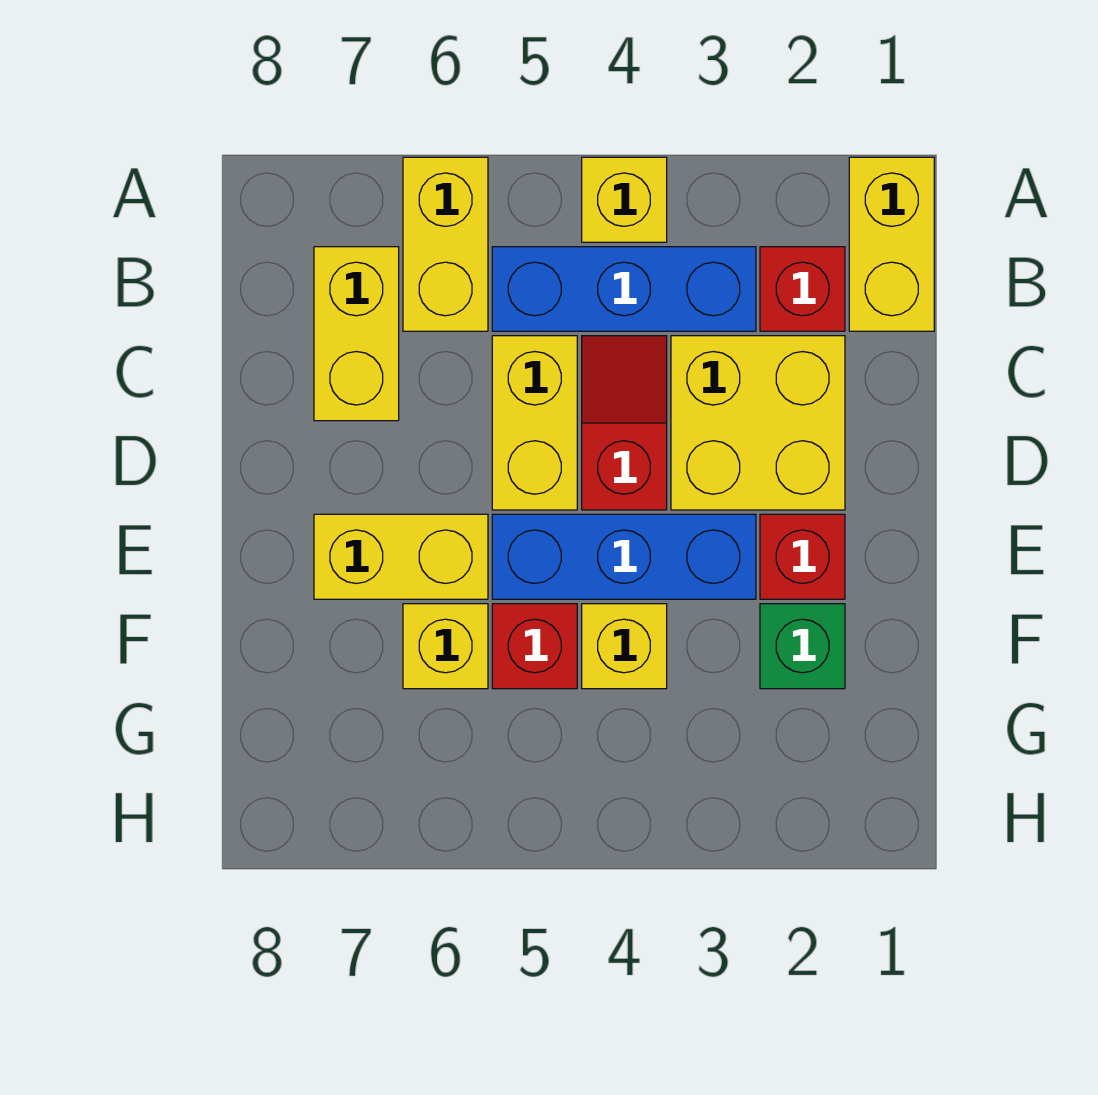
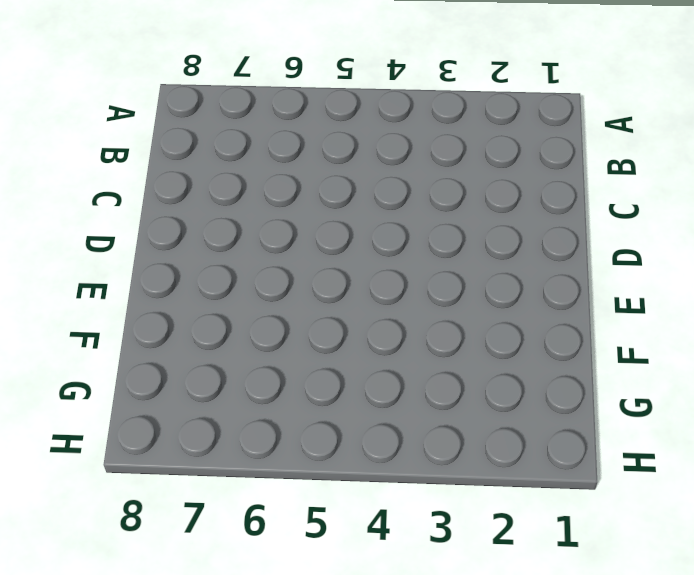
none -> yellow brick A1:B1 level 1
none -> yellow brick A4 level 1
none -> yellow brick A6:B6 level 1

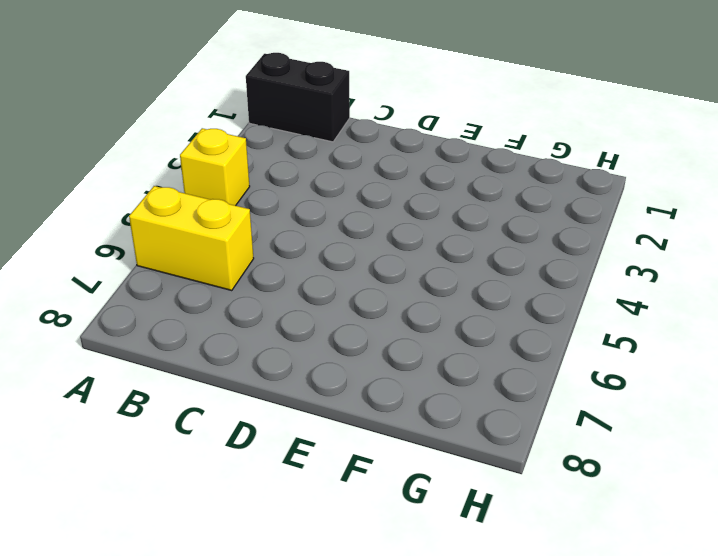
black brick A1:B1 level 1 -> yellow brick A1:B1 level 1
none -> red brick B2 level 1
none -> blue brick B3:B5 level 1
none -> yellow brick B7:C7 level 1

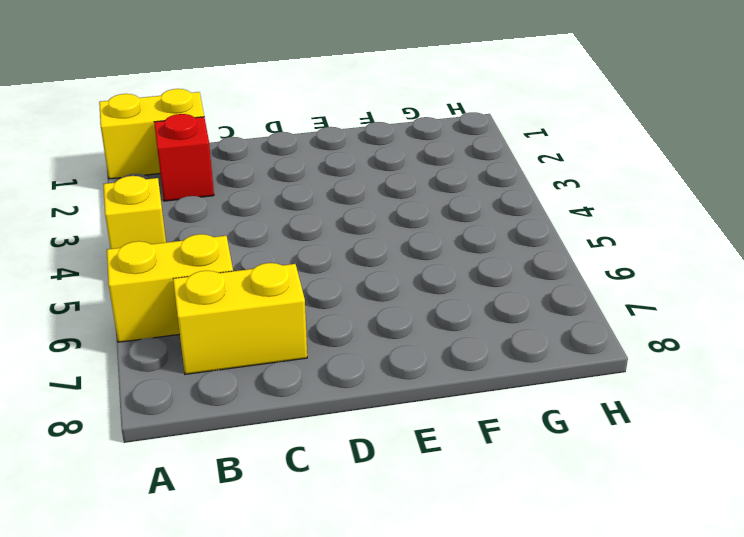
none -> blue brick B3:B5 level 1
none -> yellow brick C2:D3 level 1
none -> red slope C4:D4 level 1 top D

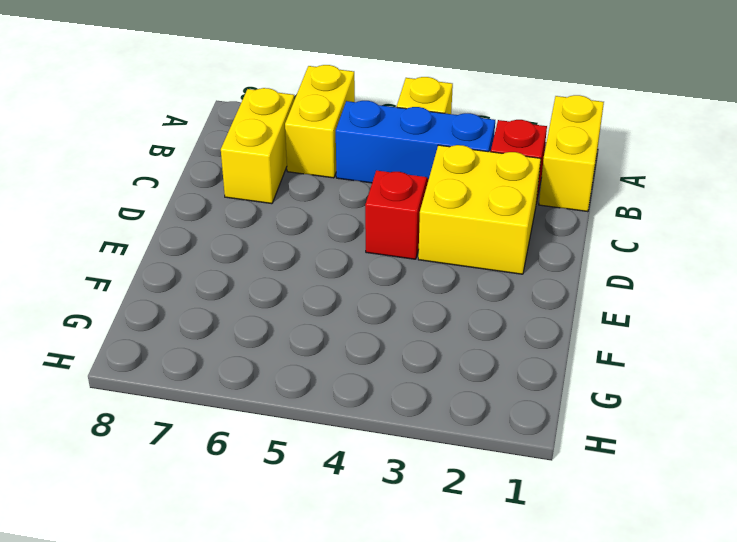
none -> yellow brick C5:D5 level 1
none -> red brick E2 level 1
none -> blue brick E3:E5 level 1

